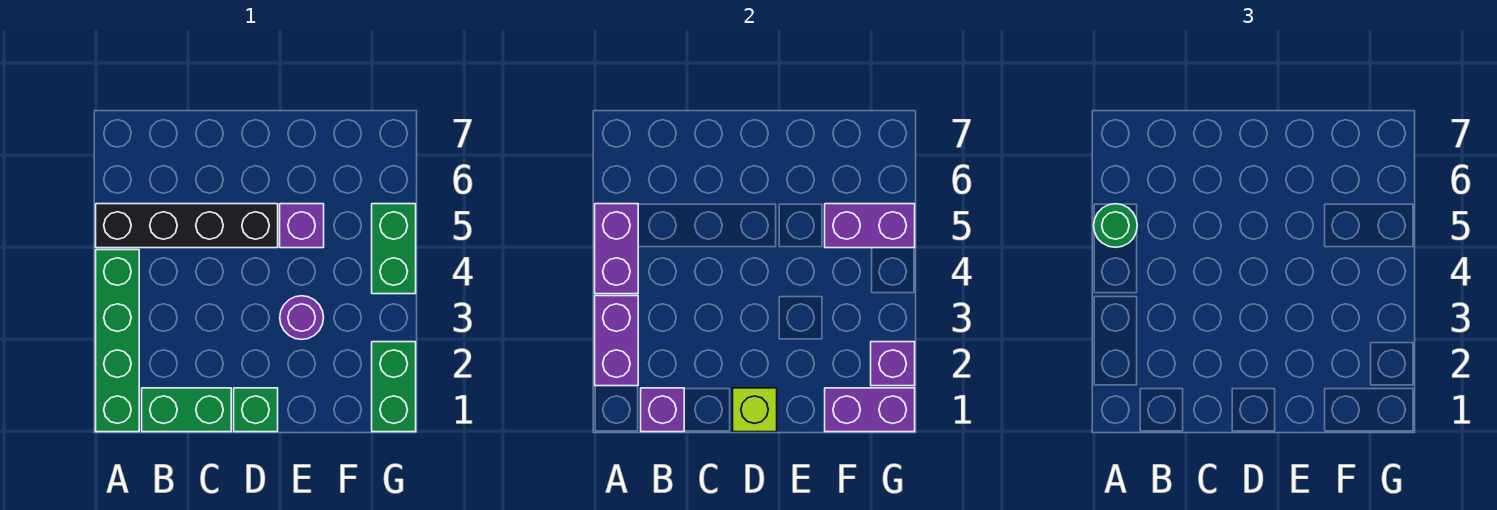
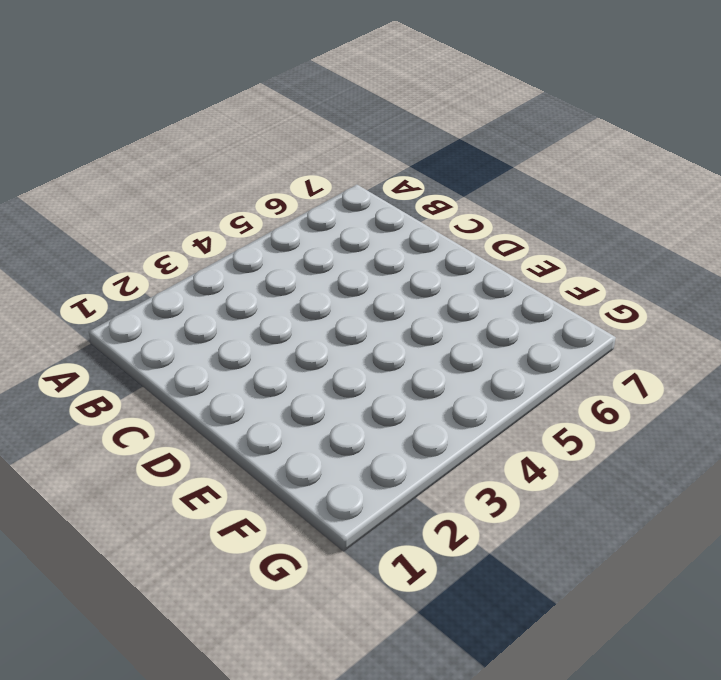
none -> green brick A1:A4 level 1
none -> black brick A5:D5 level 1
none -> green brick B1:C1 level 1

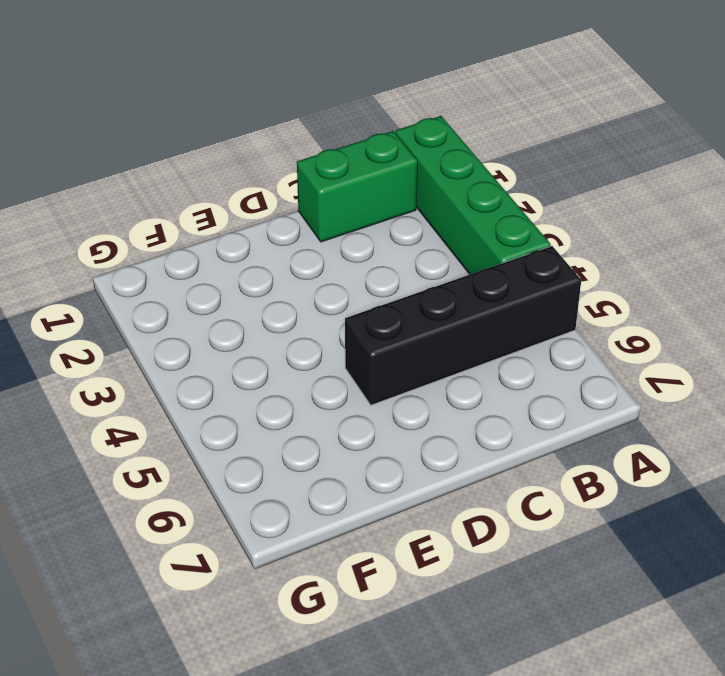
none -> green brick D1 level 1
none -> purple round brick E3 level 1
none -> purple brick E5 level 1

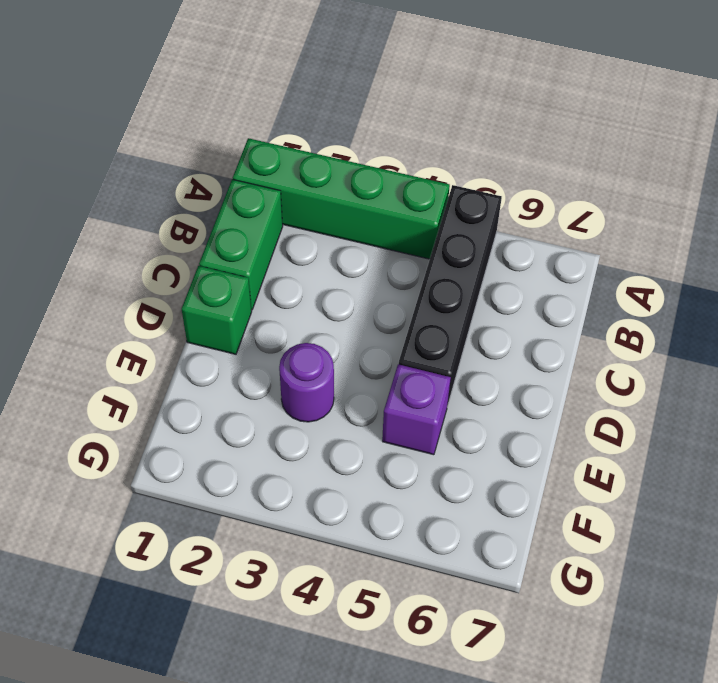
none -> green brick G1:G2 level 1
none -> green brick G4:G5 level 1
none -> purple brick A2:A3 level 2

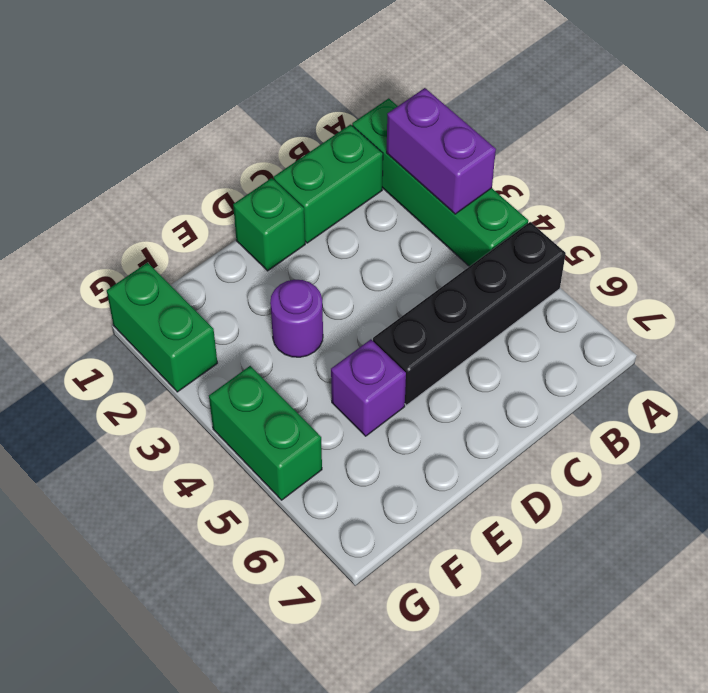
none -> purple brick A4:A5 level 2
none -> purple brick B1 level 2
none -> lime brick D1 level 2

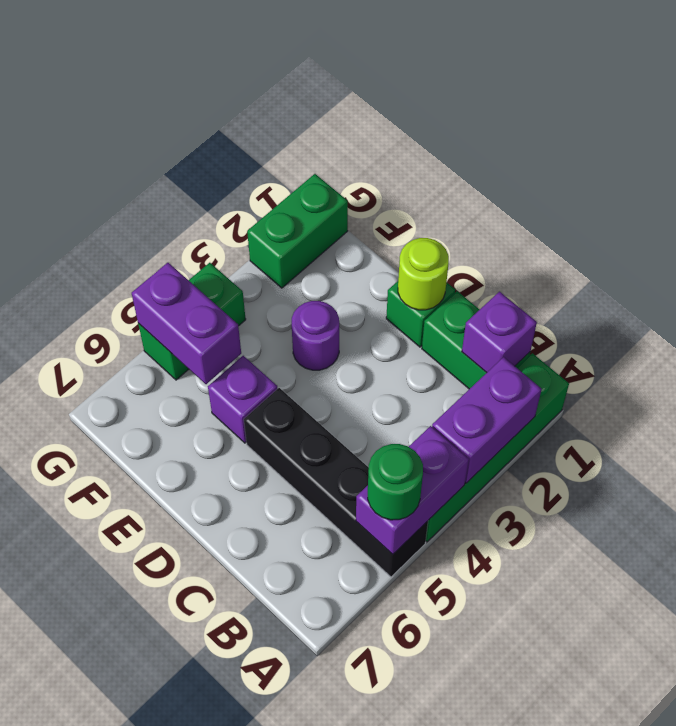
lime round brick D1 level 2 -> lime brick D1 level 2
none -> purple brick F1:G1 level 2
none -> purple brick G2 level 2

